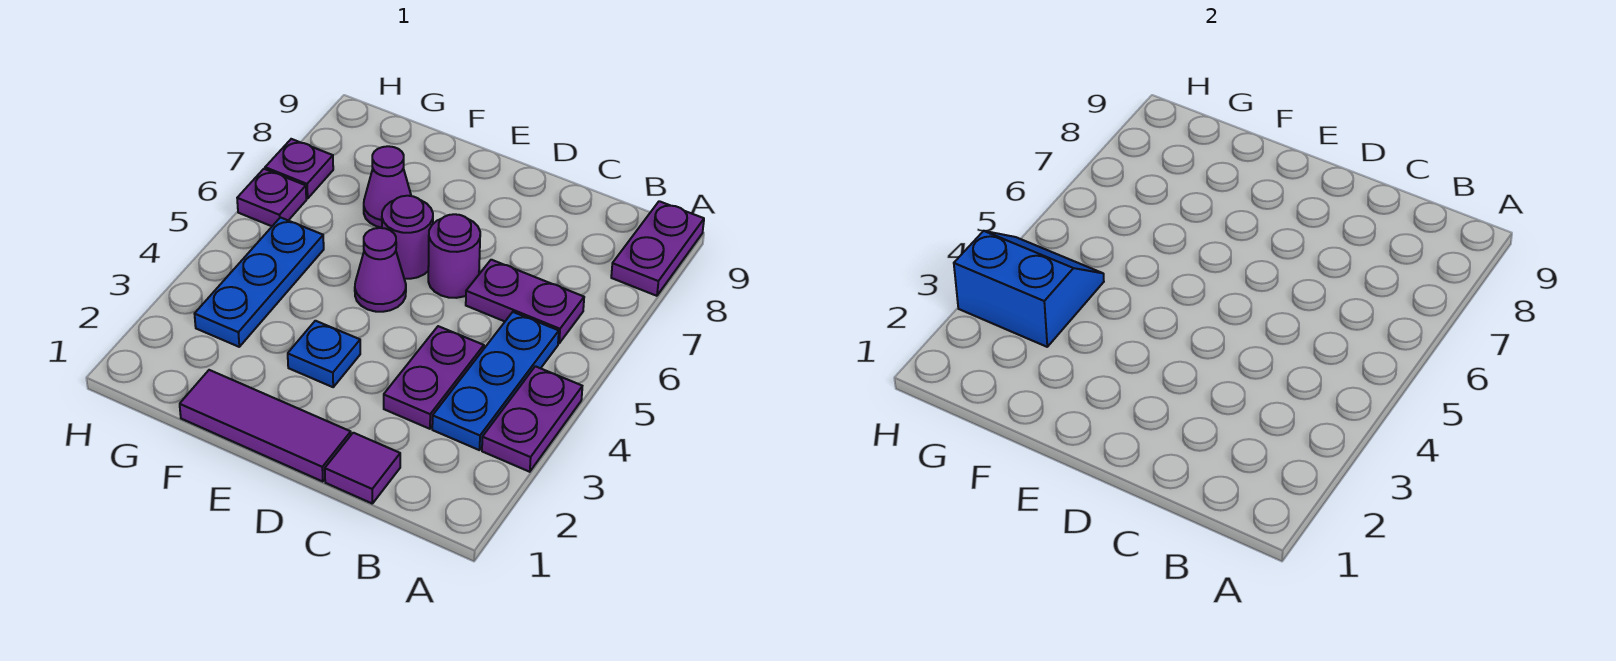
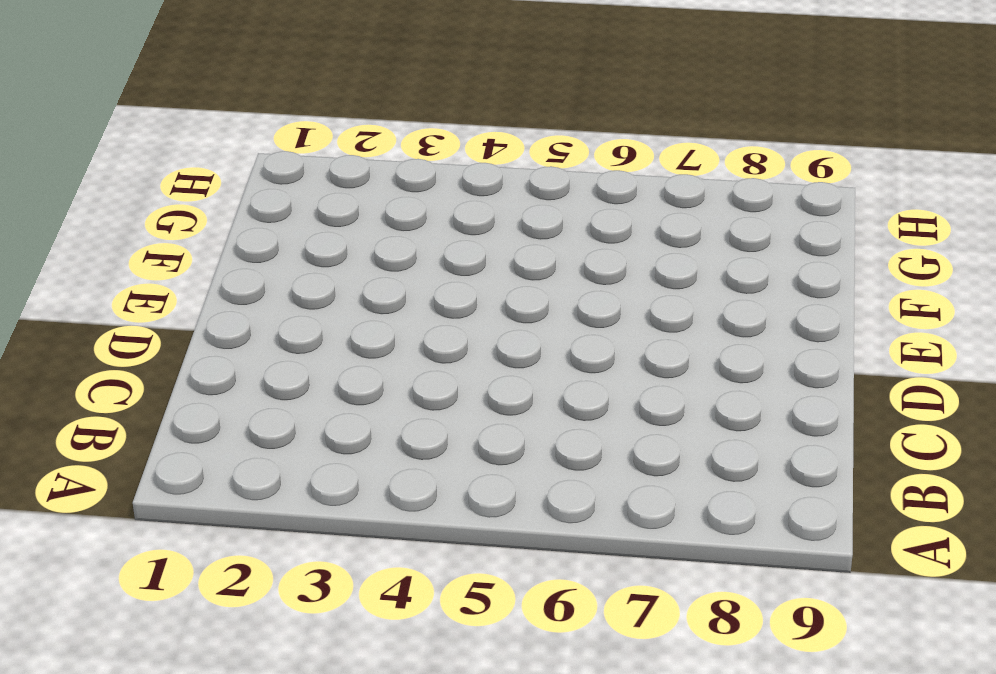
none -> purple plate A3:A4 level 1
none -> purple plate A8:A9 level 1
none -> blue plate B3:B5 level 1

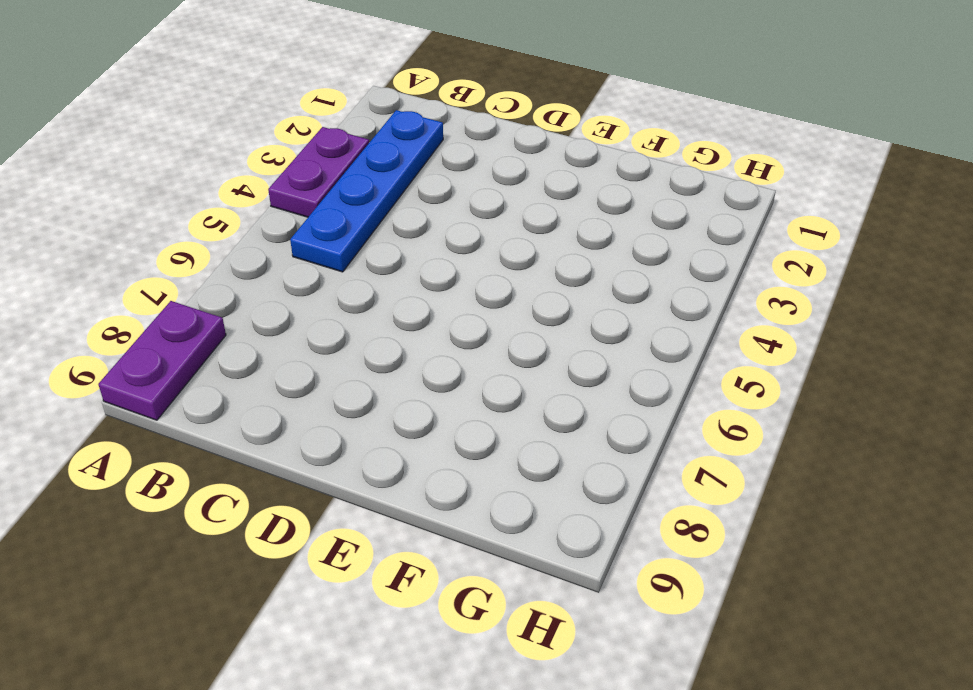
blue plate B2:B5 level 1 -> blue plate B3:B5 level 1
none -> purple plate B6:C6 level 1
none -> purple tile C1 level 1
none -> purple plate C3:C4 level 1

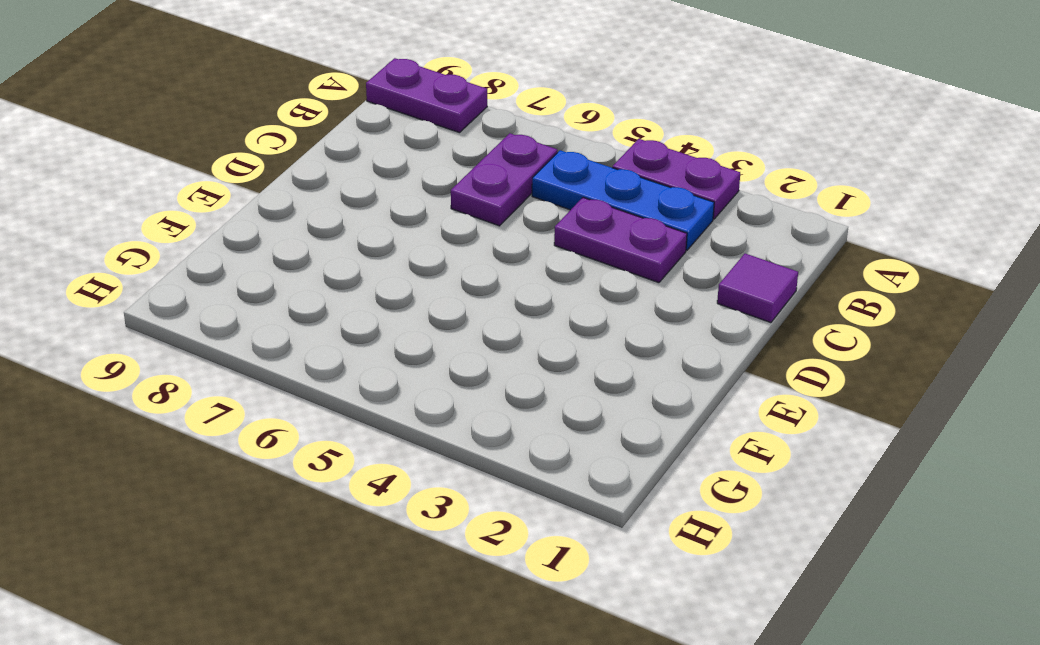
none -> purple tile D1:F1 level 1
none -> purple round brick D6 level 1
none -> blue plate E3 level 1

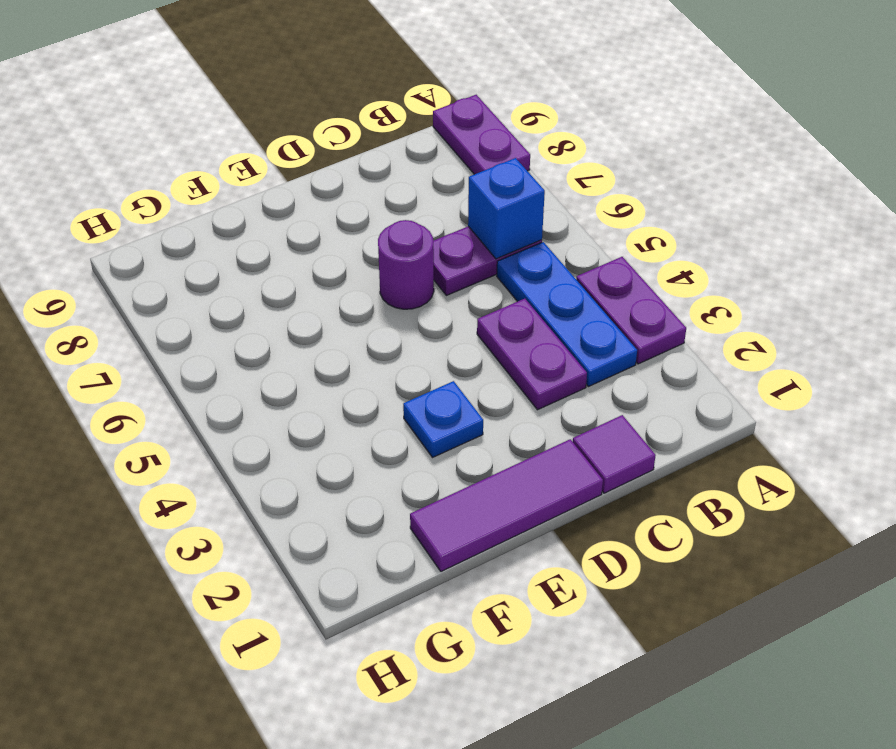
blue brick B6 level 2 -> none
none -> purple cone E5 level 1
none -> purple round brick E6 level 1
none -> purple cone F7 level 1

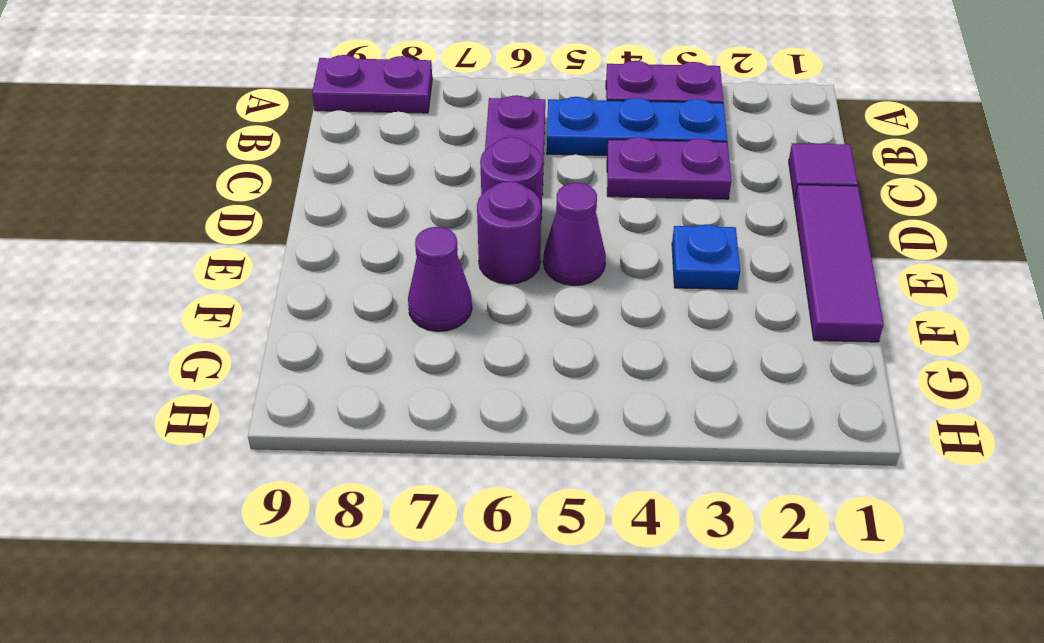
none -> blue plate G3:G5 level 1
none -> purple plate H6 level 1
none -> purple plate H7 level 1

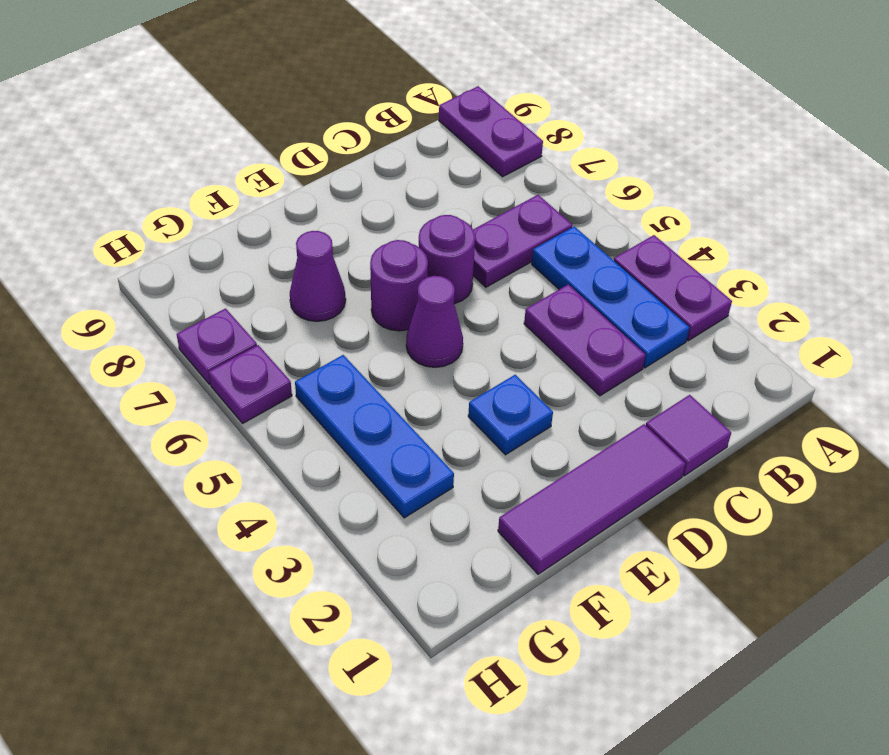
none -> blue slope G3:H4 level 2 top 3

